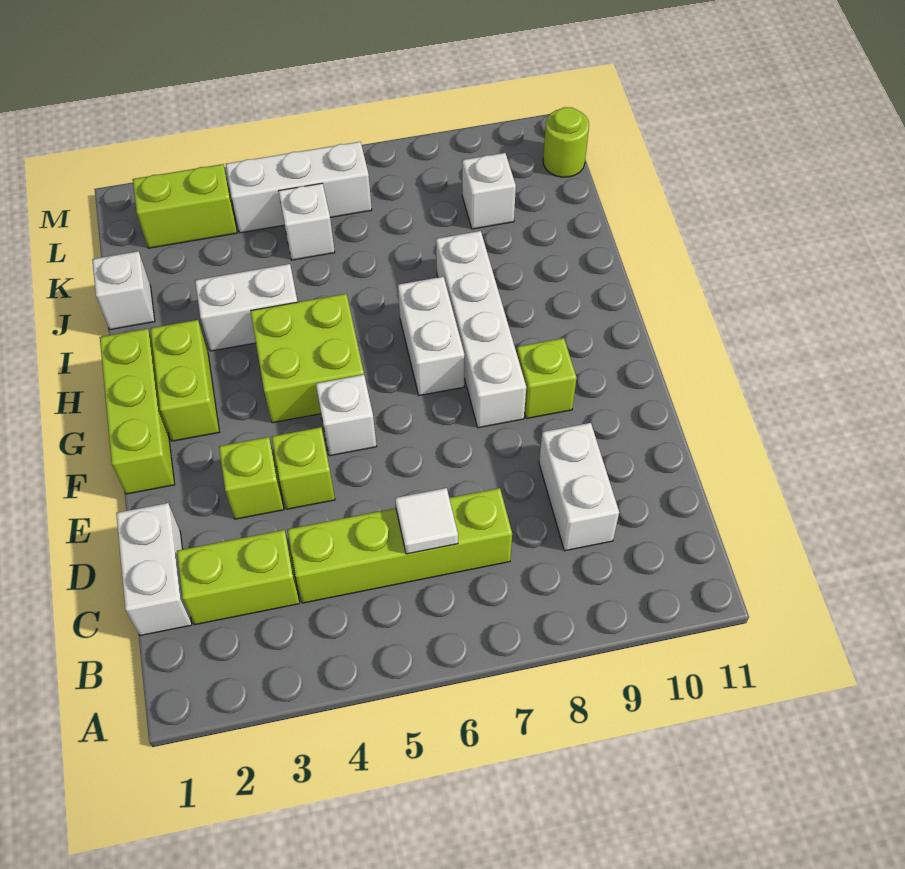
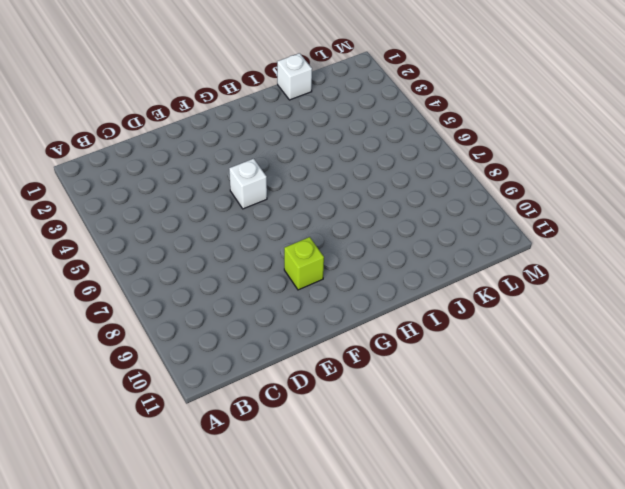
none -> white brick C1:D1 level 1
none -> lime brick C2:C3 level 1
none -> lime brick C4:C7 level 1

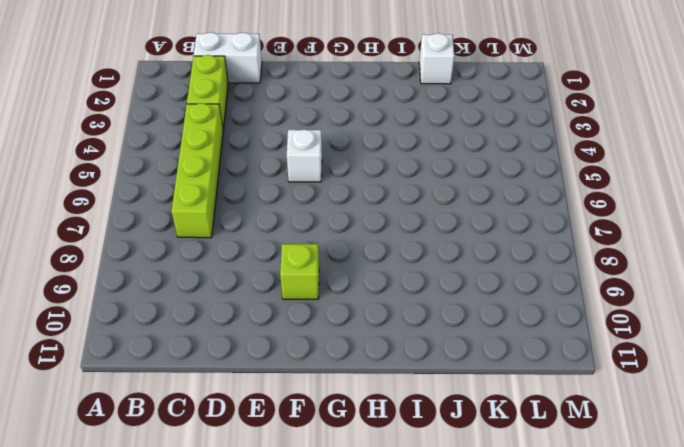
none -> white brick C9:D9 level 1
none -> lime brick E3 level 1
none -> lime brick E4 level 1

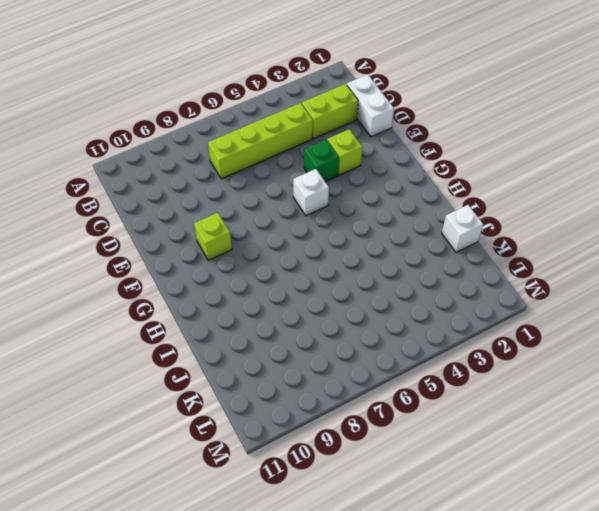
green brick E4 level 1 -> lime brick E4 level 1
none -> white brick C9:D9 level 1
none -> lime brick F1:H1 level 1
none -> white brick F8:I8 level 1

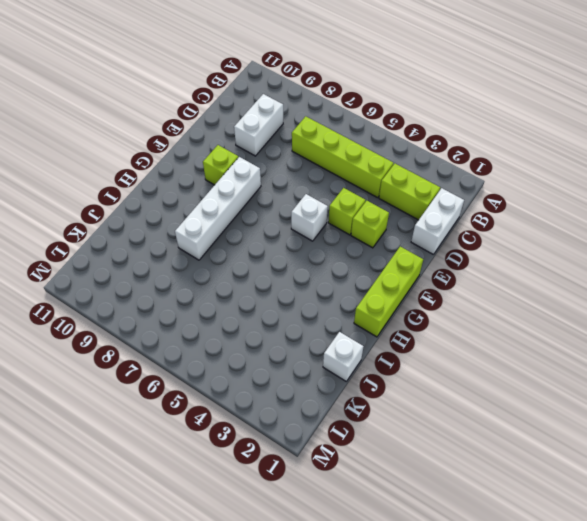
none -> lime brick G2:H2 level 1
none -> lime brick G4:H5 level 1
none -> white brick G7:H7 level 1

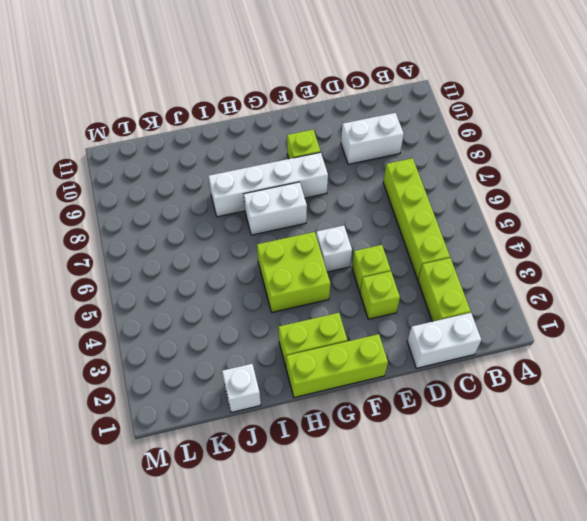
none -> white brick I3:I4 level 1
none -> white brick K5 level 1
none -> white brick K9 level 1

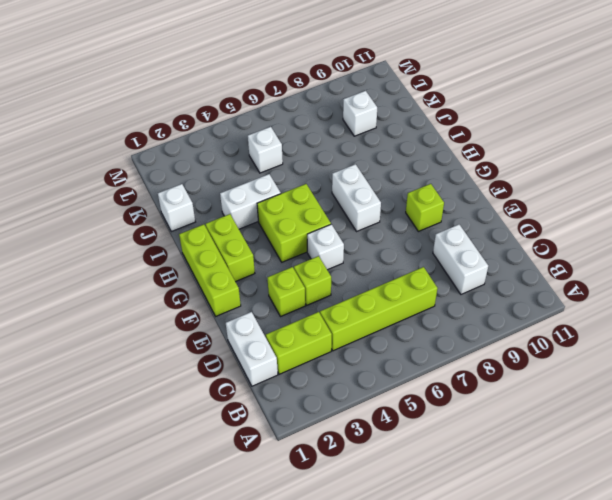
none -> white brick F8:I8 level 1
none -> lime brick L2:L3 level 1
none -> white brick L4:L6 level 1

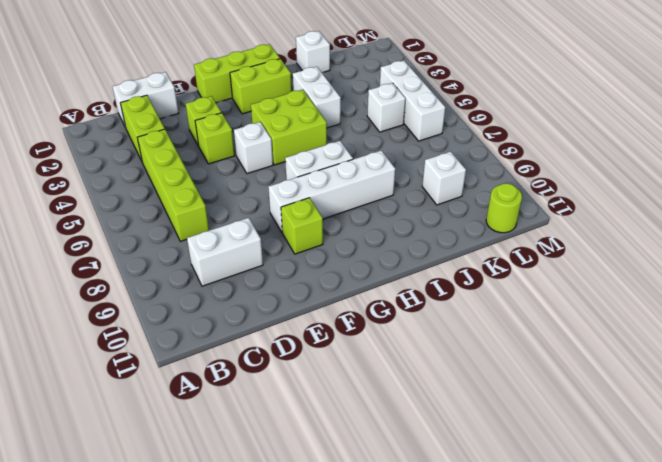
none -> lime brick L2:L3 level 1
none -> white tile C6 level 2

